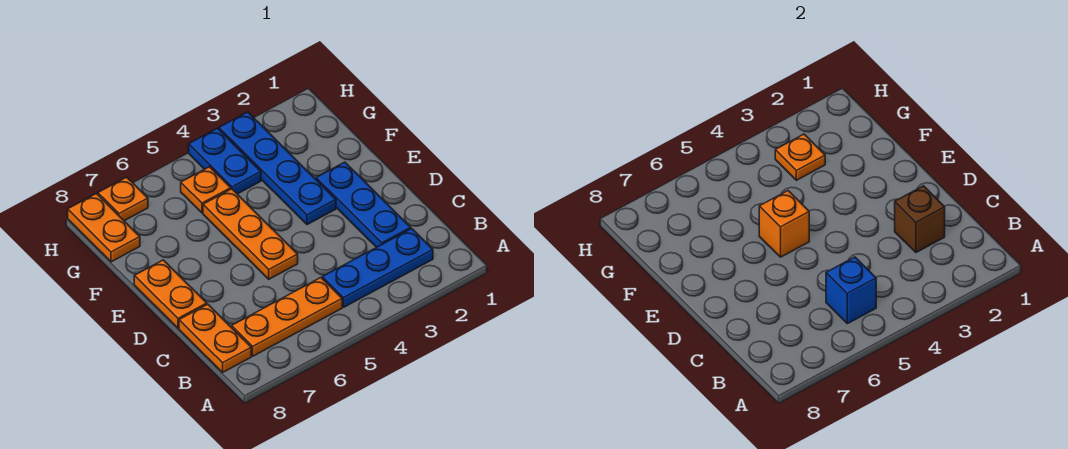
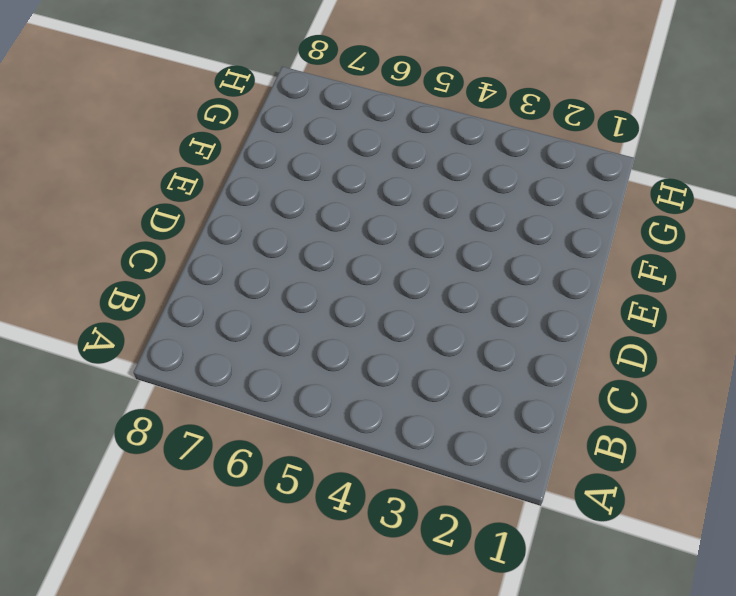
none -> blue plate B2:B4 level 1
none -> orange plate B5:B7 level 1
none -> orange plate B8:C8 level 1

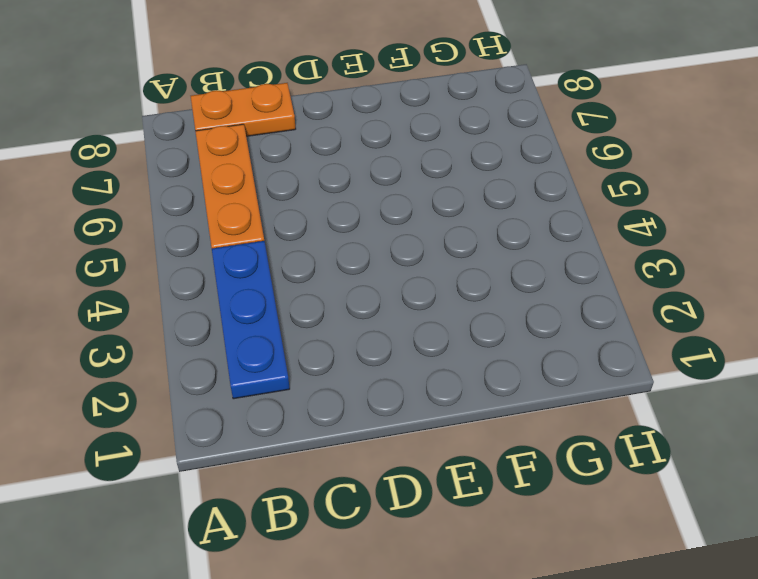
none -> blue plate C2:E2 level 1
none -> orange plate D5:F5 level 1
none -> orange plate D8:E8 level 1

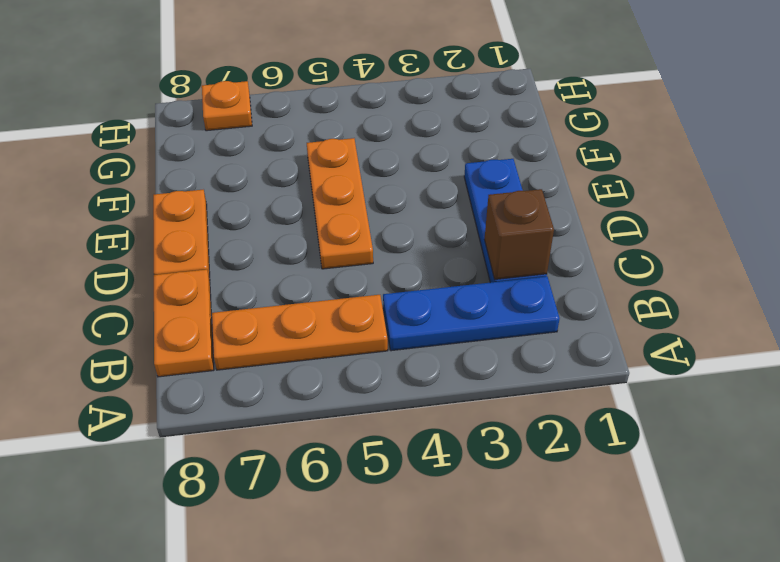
none -> blue plate E3:H3 level 1
none -> blue plate G4:H4 level 1
none -> orange plate G5 level 1

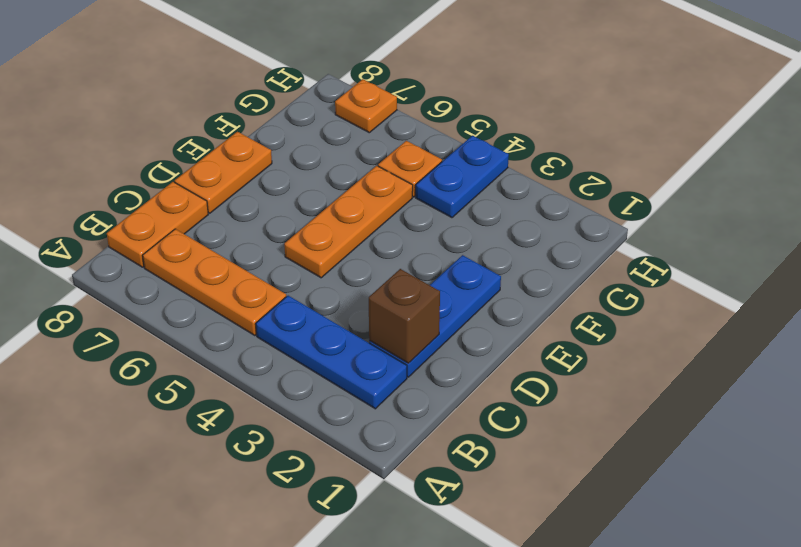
none -> blue plate E3:H3 level 1
none -> orange plate G8:H8 level 1
none -> blue brick B5 level 2

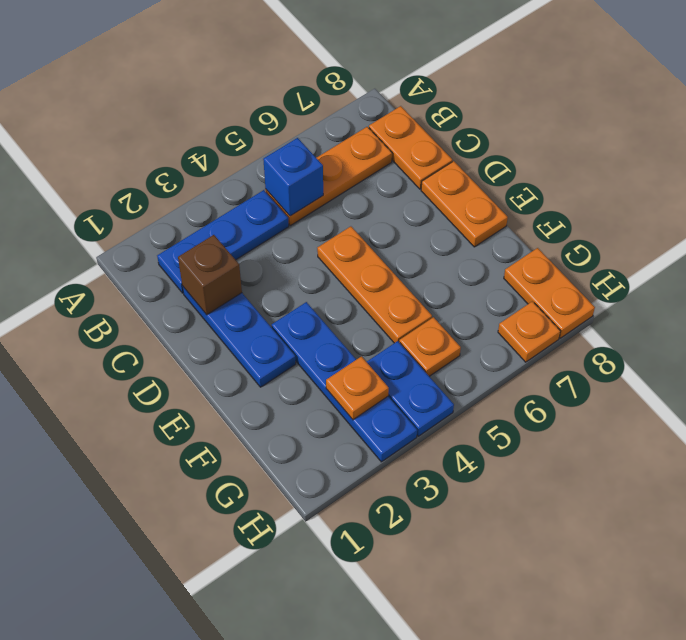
none -> orange brick E5 level 2

